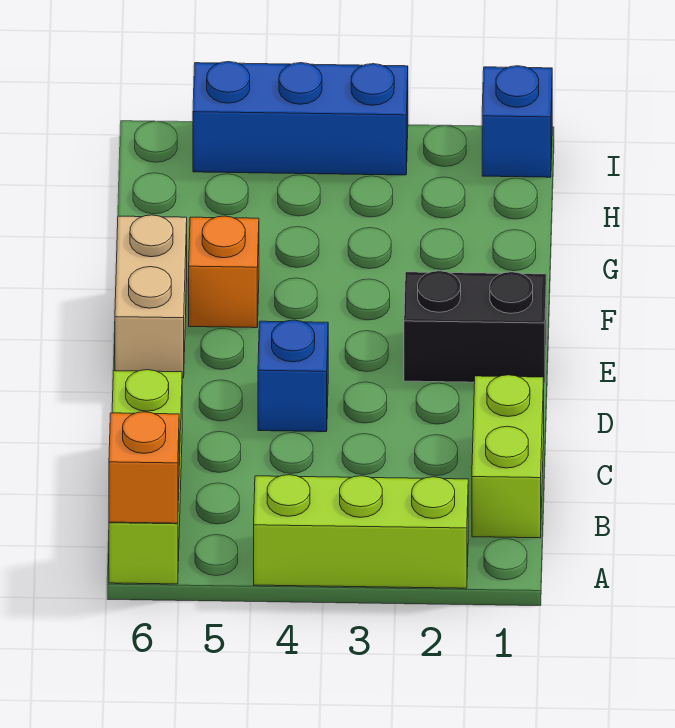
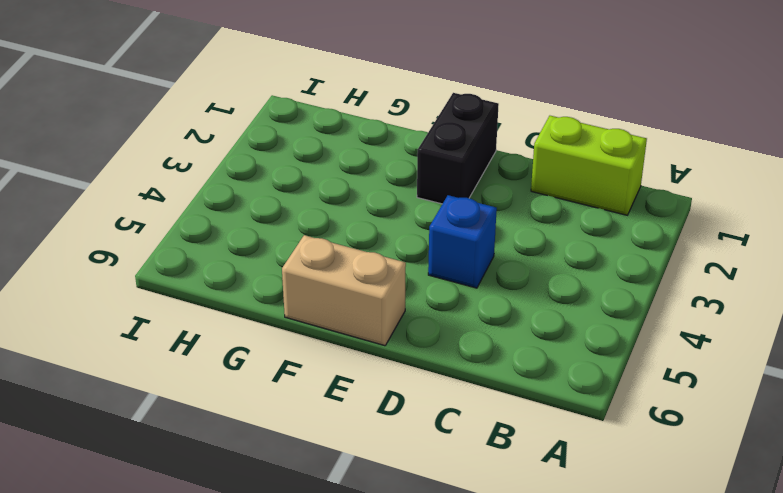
none -> lime brick A2:A4 level 1
none -> lime brick A6:C6 level 1

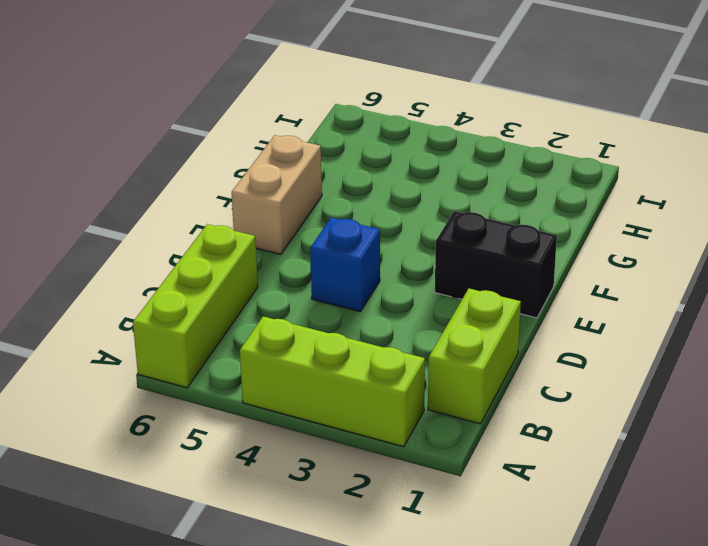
none -> orange brick F5 level 1
none -> blue brick I1 level 1

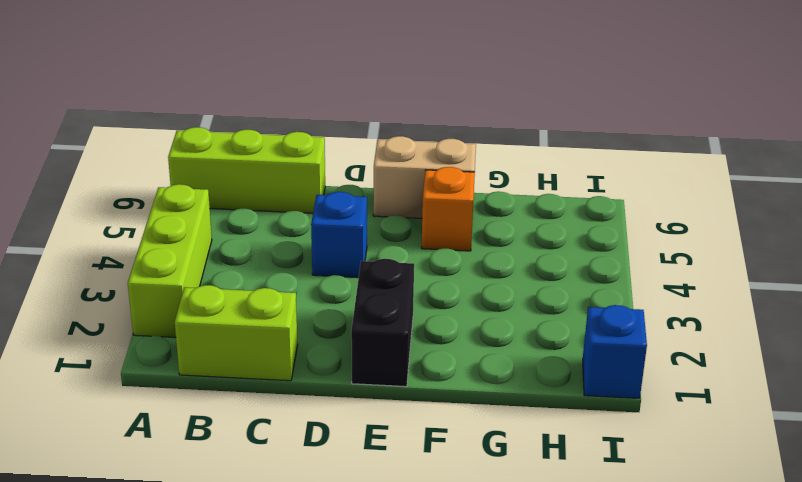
none -> blue brick I3:I5 level 1
none -> orange brick A6 level 2

